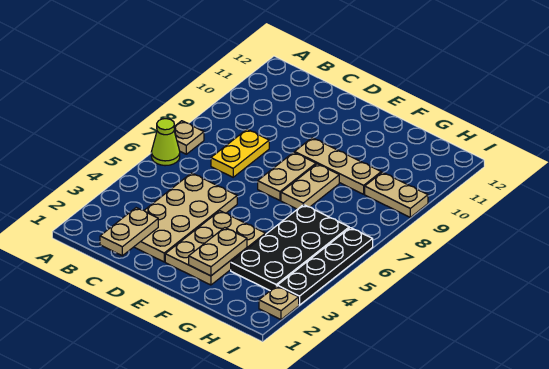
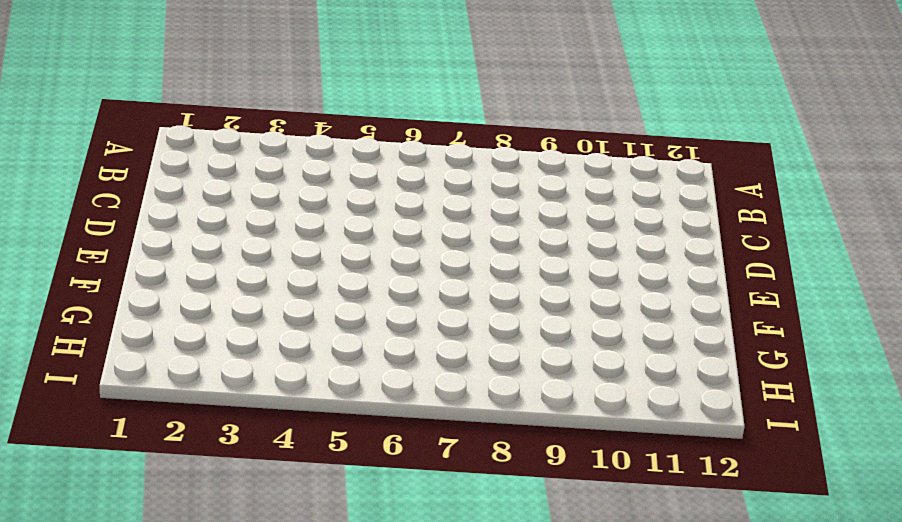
none -> lime cone A6 level 1
none -> tan plate A7 level 1
none -> tan plate C2:D5 level 1

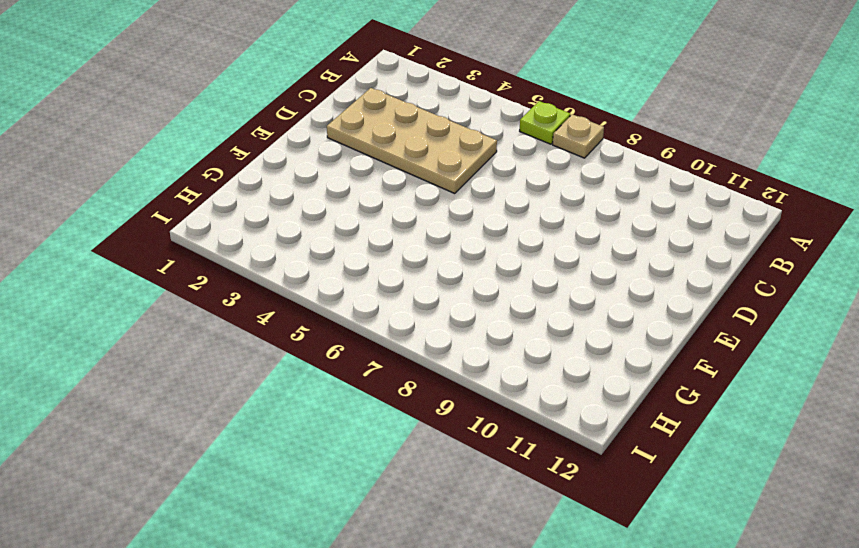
lime plate A6 level 1 -> lime cone A6 level 1
none -> yellow plate C7:C8 level 1
none -> tan plate E2:F4 level 1
none -> tan plate E7:E8 level 1

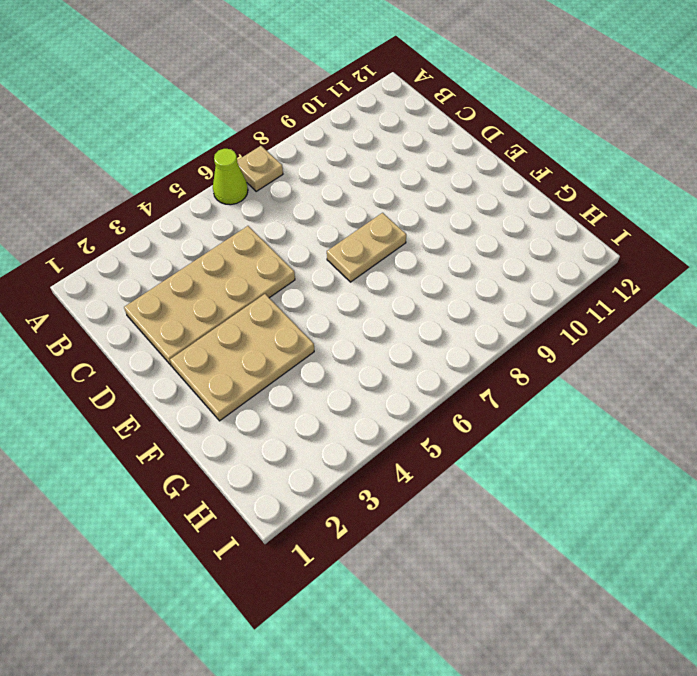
none -> yellow plate C7:C8 level 1
none -> tan plate E9:G9 level 1
none -> tan plate F7:F8 level 1

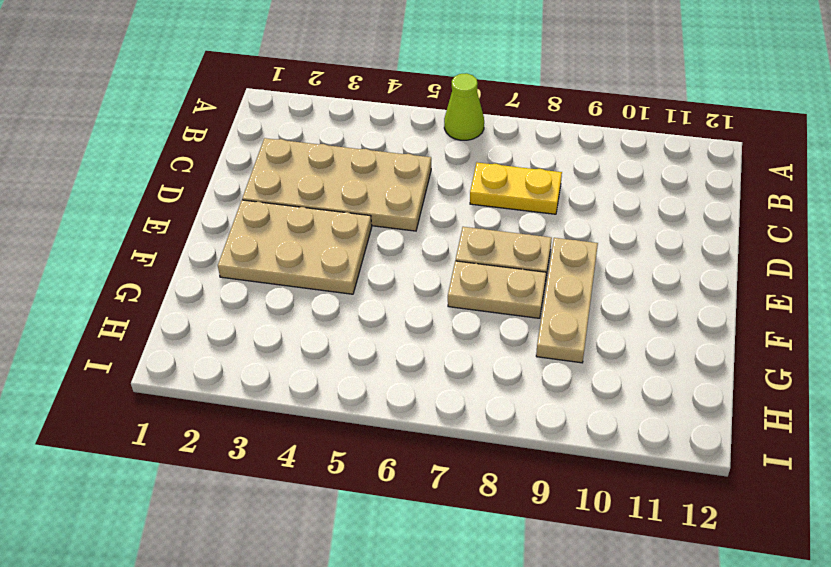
none -> tan plate A7 level 1
none -> black plate G3:H6 level 1
none -> tan plate H9:I9 level 1

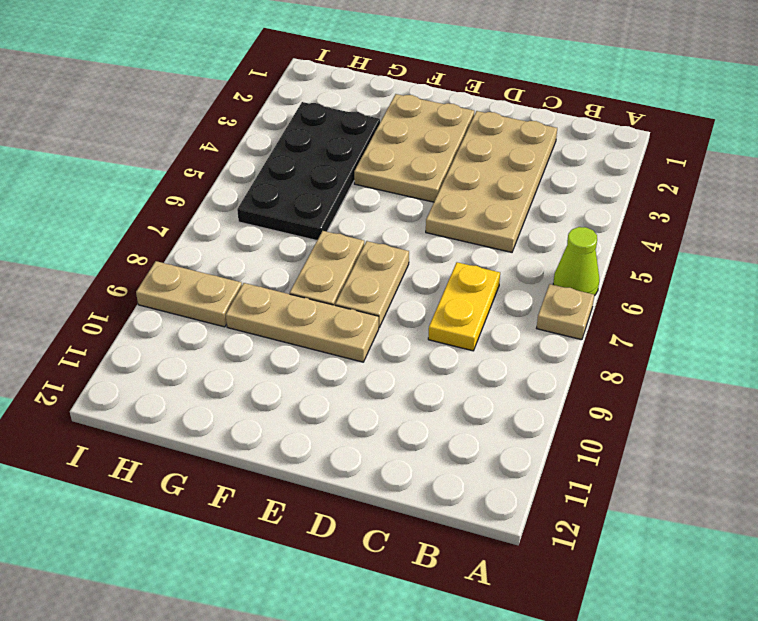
none -> tan plate I2 level 1
none -> black plate I3:I6 level 1
none -> tan plate C1:C2 level 2

